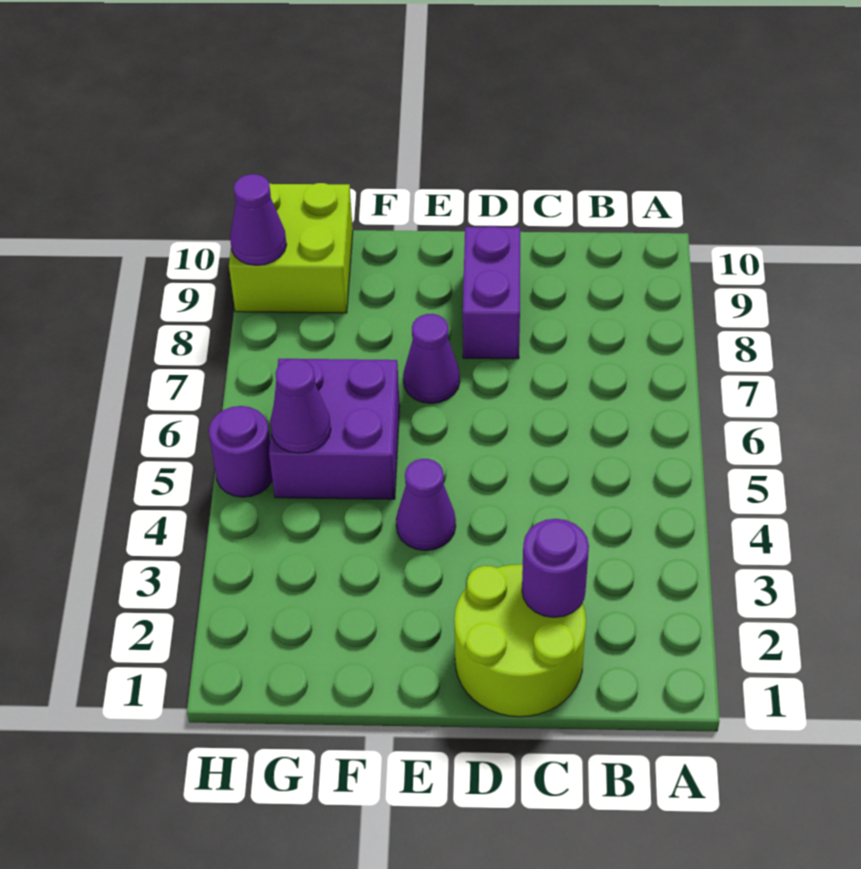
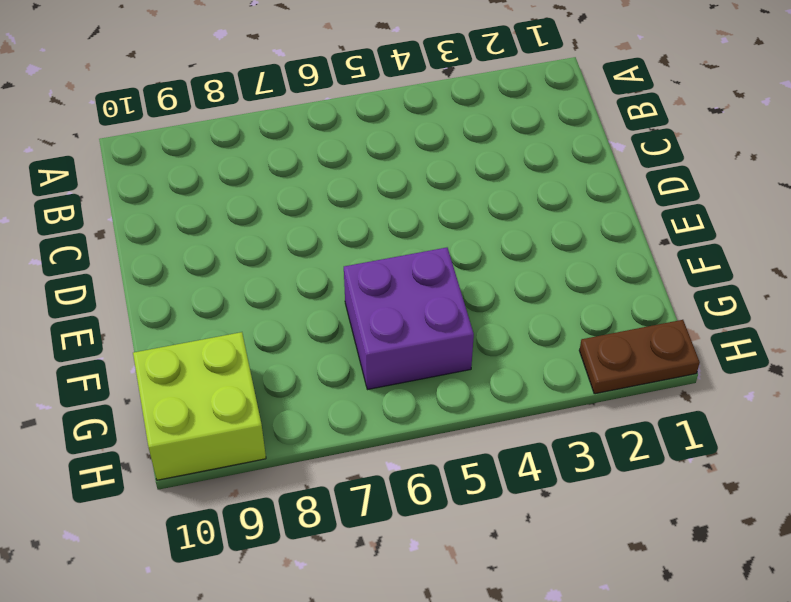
brown plate H1:H2 level 1 -> none
none -> lime round brick C1:D2 level 1
none -> purple brick D8:D9 level 1

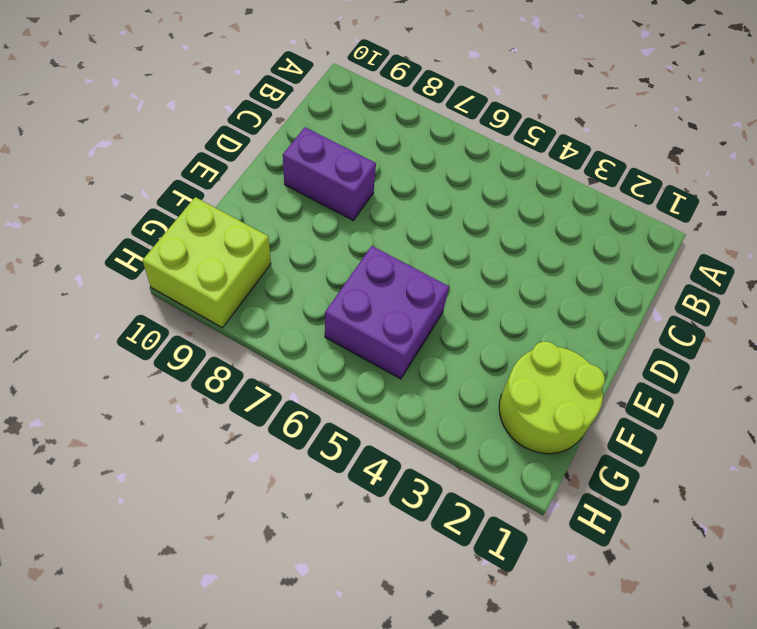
lime round brick F1:G2 level 1 -> lime round brick C1:D2 level 1
none -> purple cone E4 level 1
none -> purple cone E7 level 1

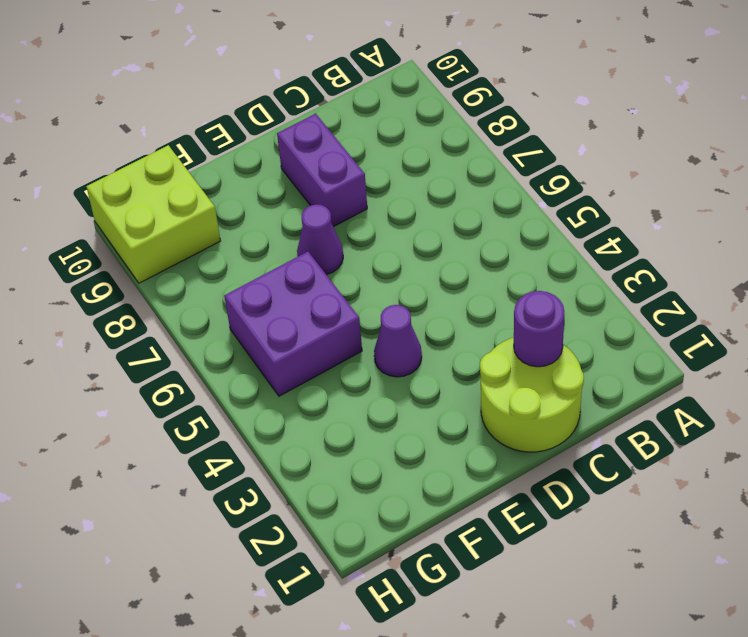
none -> purple round brick H5 level 1
none -> purple cone G5 level 2

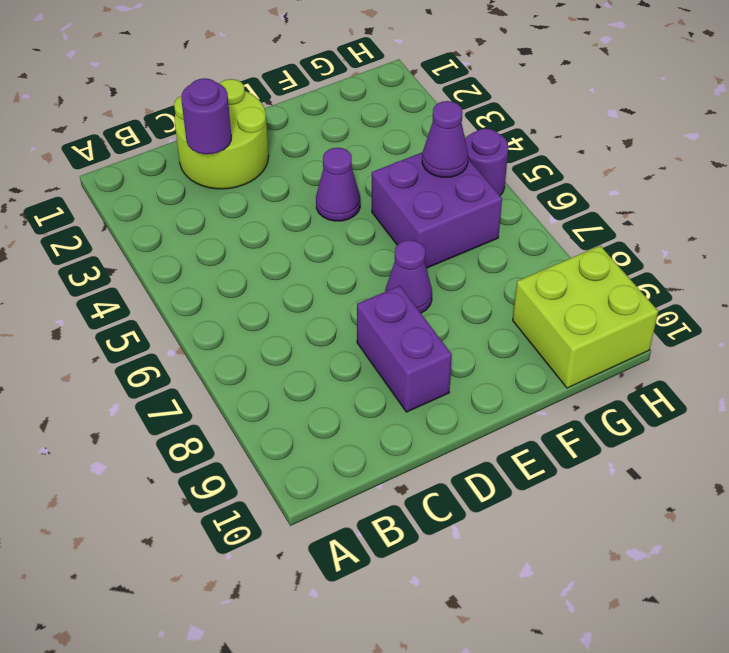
none -> purple cone H9 level 2

